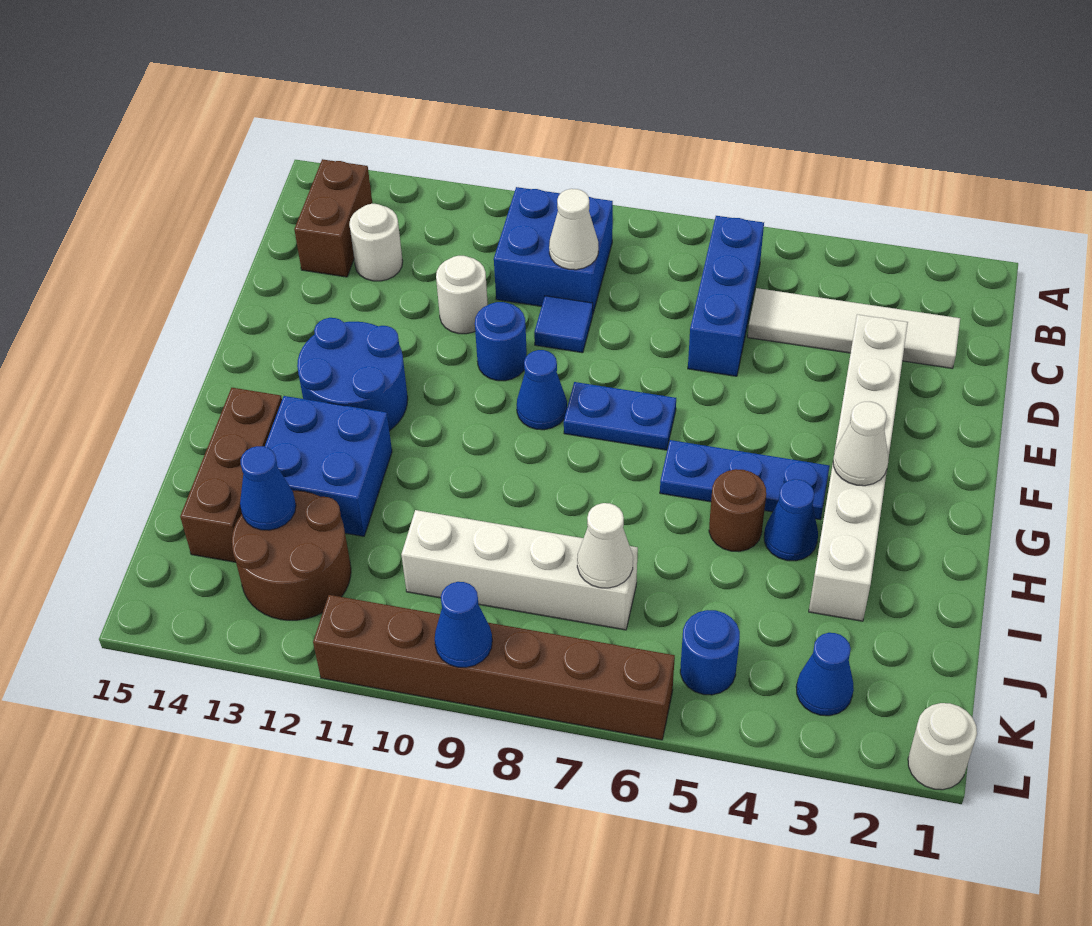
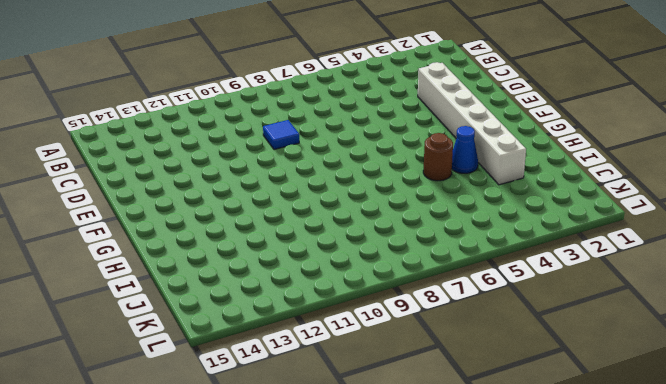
none -> blue brick B6:D6 level 1
none -> blue brick B9:C10 level 1
none -> brown brick B14:C14 level 1

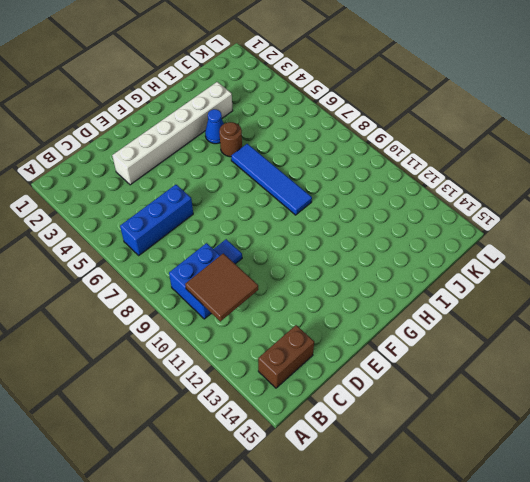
brown tile B10:C11 level 2 -> none
blue tile H6:H9 level 1 -> none
none -> white tile C2:C5 level 1
none -> white round brick C13 level 1
none -> white round brick D11 level 1

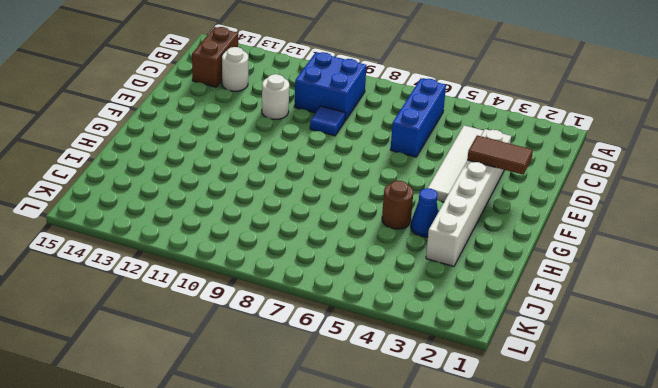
white tile C4:F4 level 1 -> white tile C2:C5 level 1
brown tile E2:E3 level 2 -> none
none -> blue round brick E10 level 1
none -> blue plate F7:F8 level 1
none -> blue cone F9 level 1

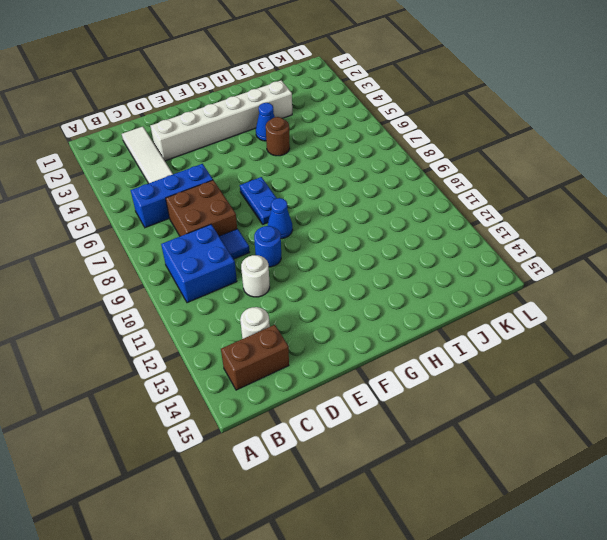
brown brick C7:D8 level 1 -> none
none -> blue round brick F12:G13 level 1
none -> blue plate G4:G6 level 1
none -> blue brick H12:I13 level 1

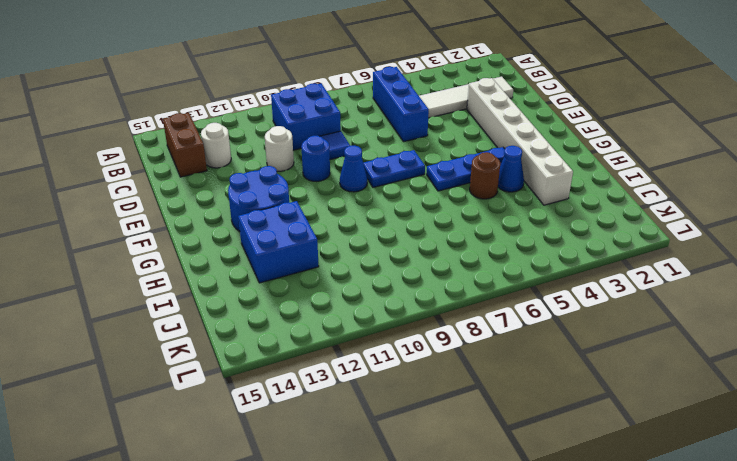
none -> brown brick H14:J14 level 1
none -> white brick J7:J10 level 1
none -> brown round brick J12:K13 level 1

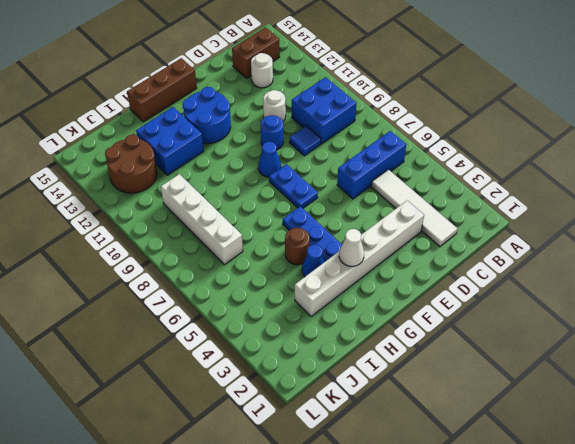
brown brick F15:H15 level 1 -> brown brick H14:J14 level 1
none -> blue cone K3 level 1
none -> blue round brick K5 level 1
none -> white round brick L1 level 1

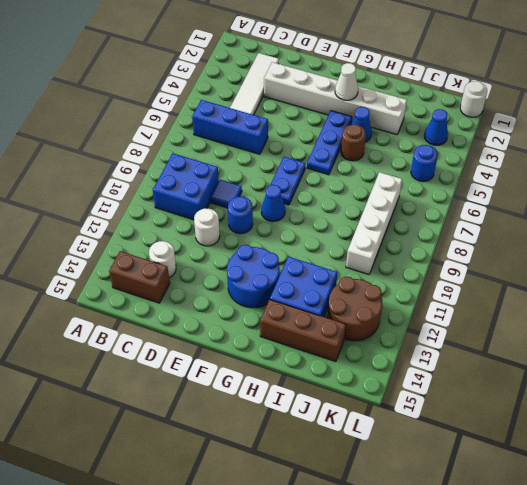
none -> brown brick L6:L11 level 1
none -> white cone C9 level 2
none -> white cone J7 level 2

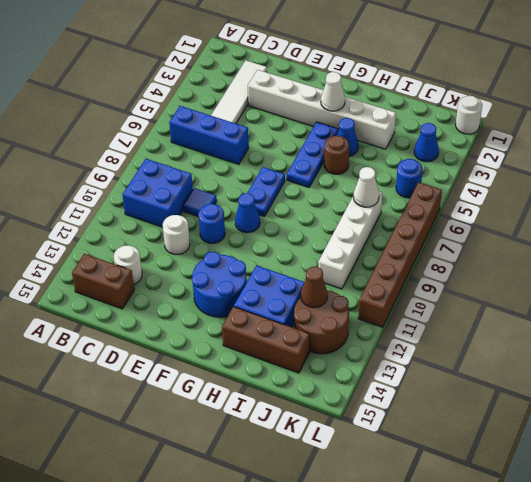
brown cone J12 level 2 -> none
none -> white cone C9 level 2
none -> blue cone J13 level 2
none -> blue cone L9 level 2

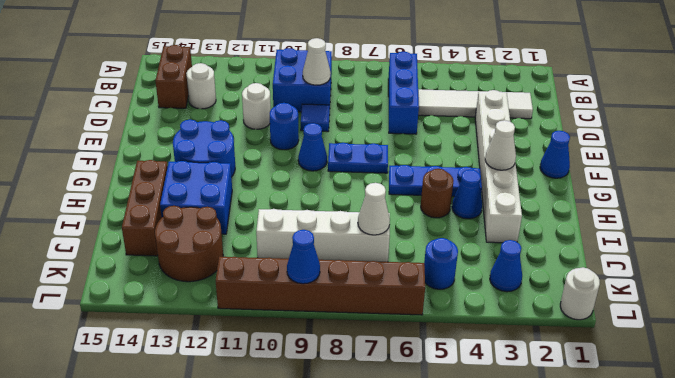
blue cone F1 level 1 -> blue cone J13 level 2

